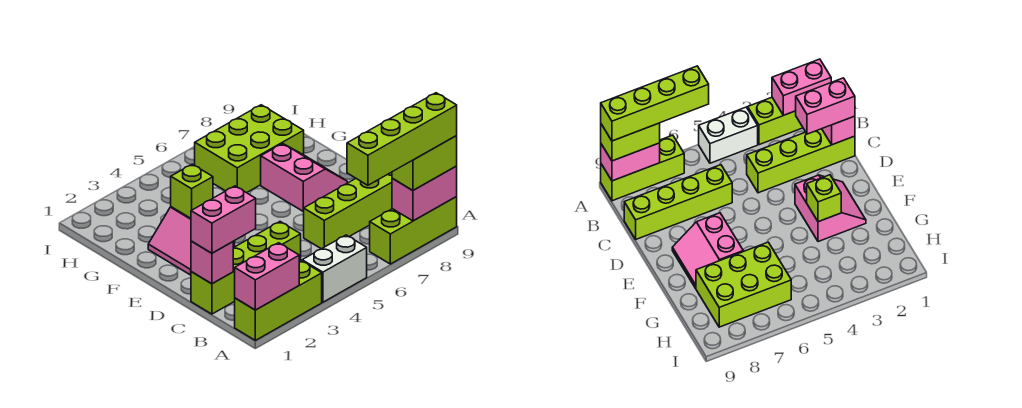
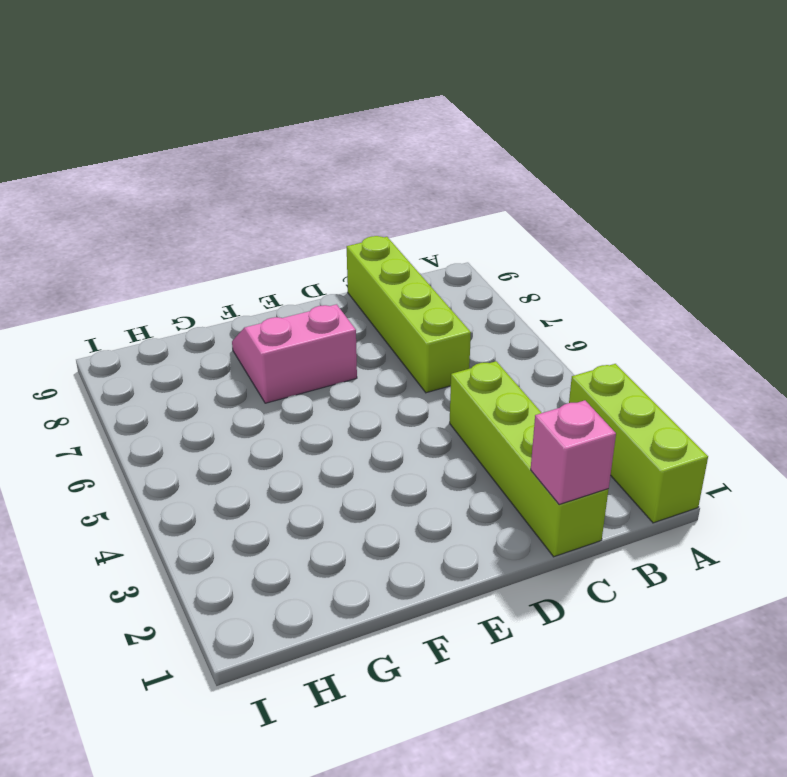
none -> white brick A4:A5 level 1
none -> lime brick A7:A9 level 1
none -> pink slope E2:F3 level 1 top 3

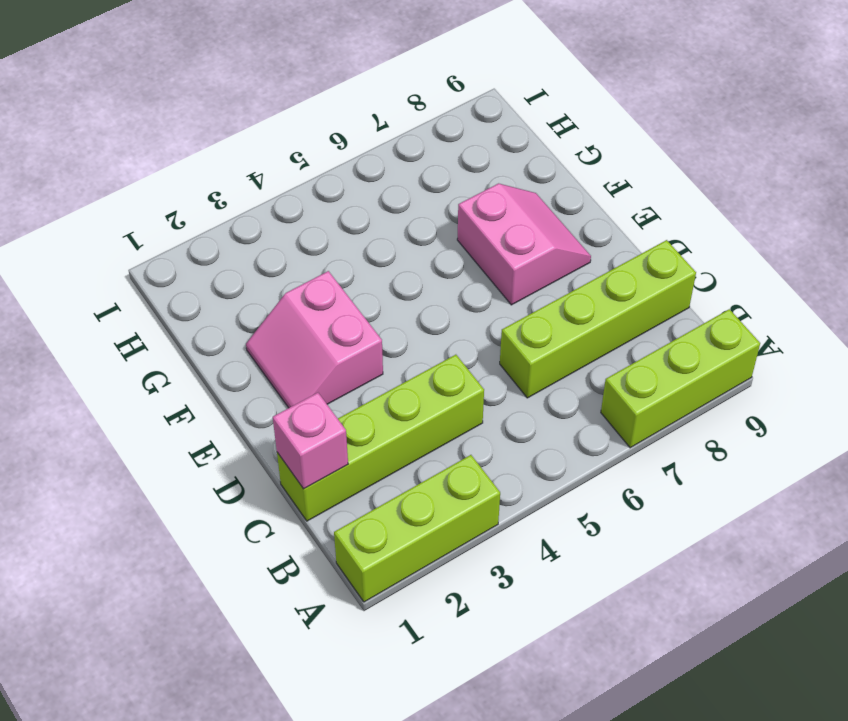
none -> white brick A4:A5 level 1
none -> lime brick G6:H8 level 1
none -> pink brick A1:A2 level 2

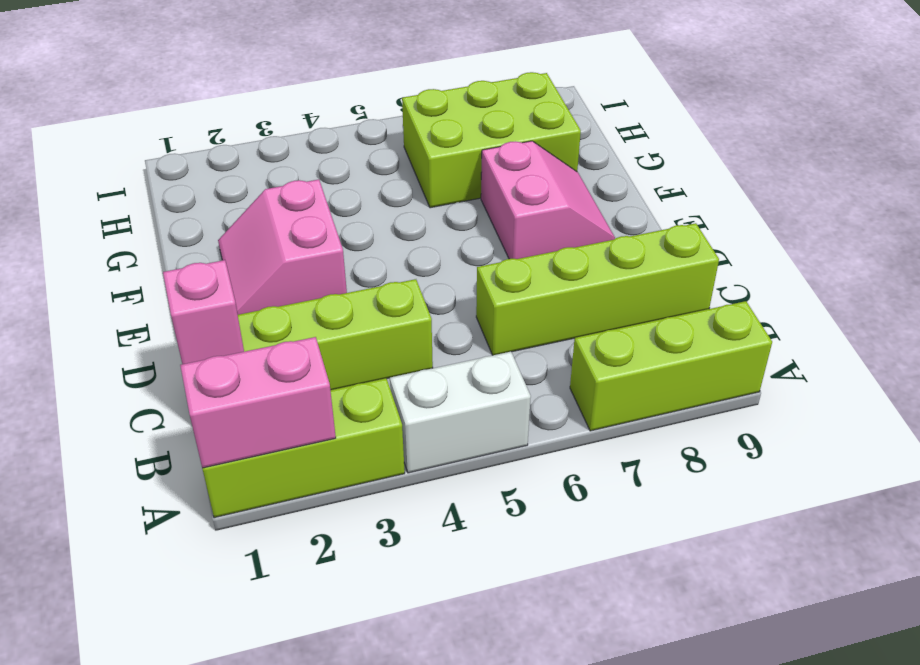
none -> pink brick A8:A9 level 2
none -> lime brick F3 level 2
none -> lime brick A8:A9 level 3

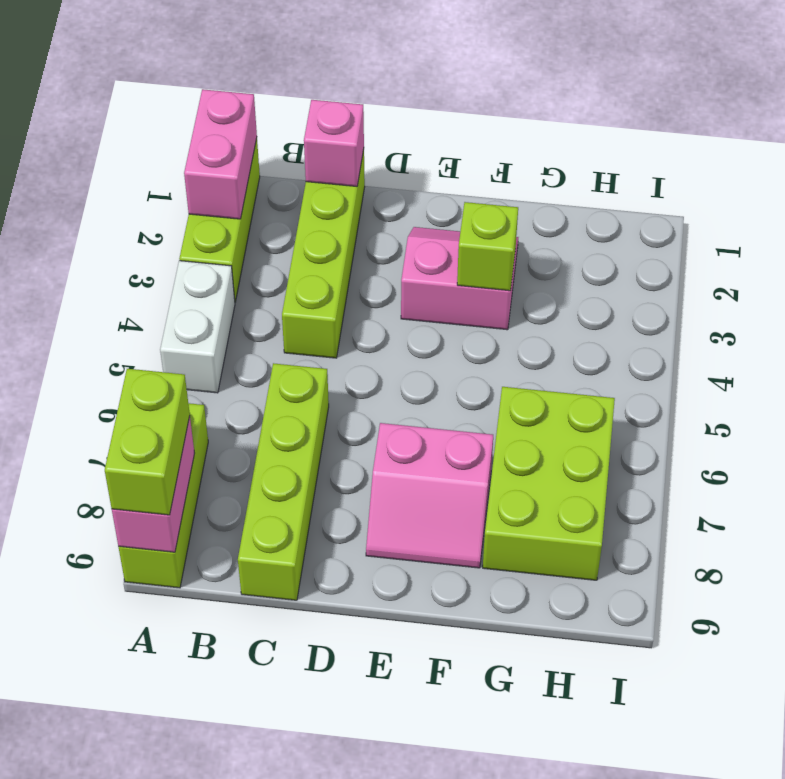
none -> pink brick C1:C2 level 3
none -> lime brick A6:A9 level 4

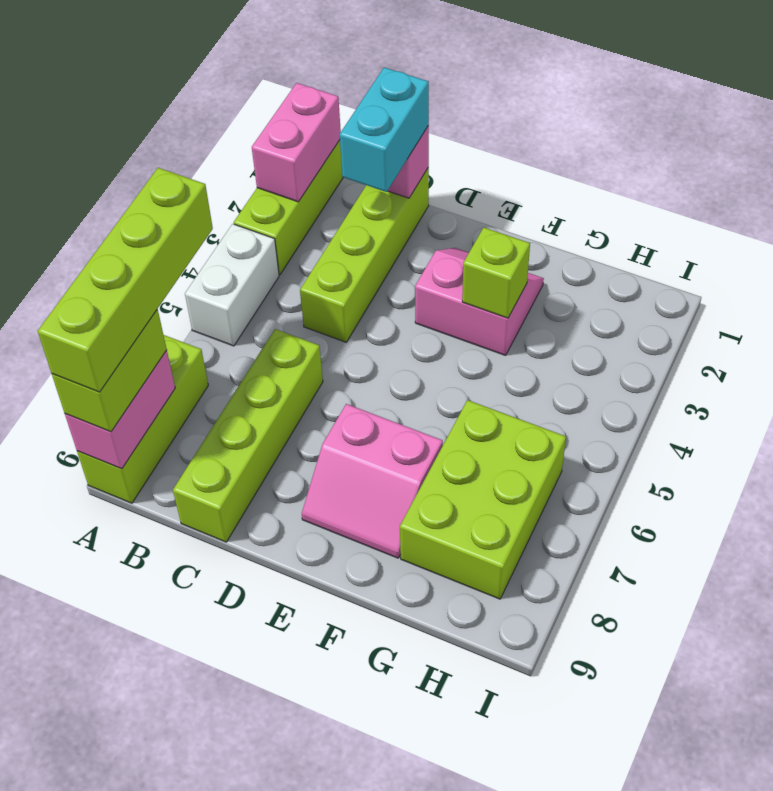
cyan brick C1:C2 level 3 -> pink brick C1:C2 level 3

